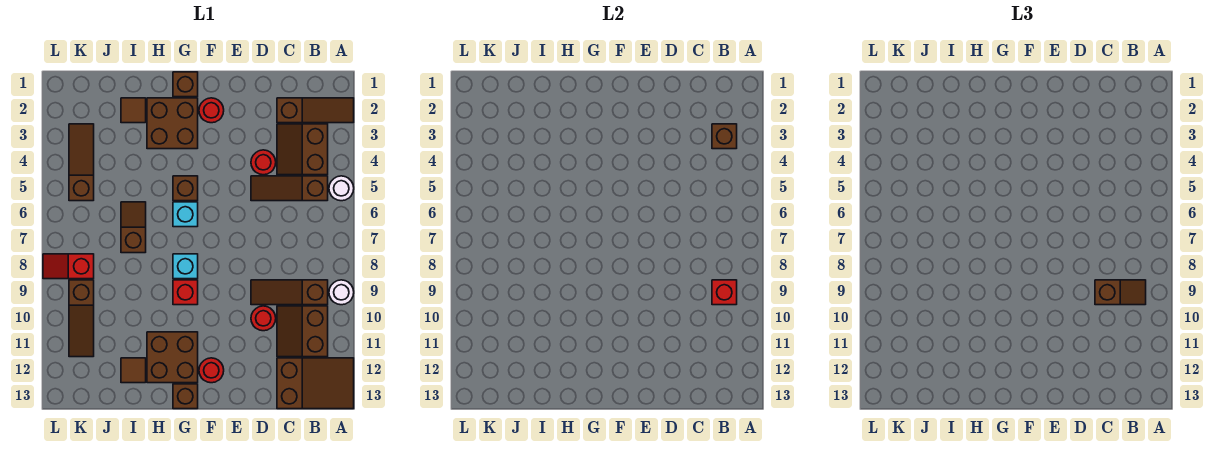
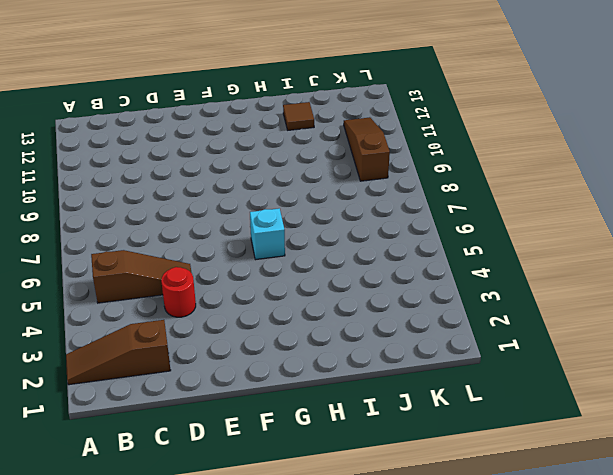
none -> white round brick A5 level 1
none -> white round brick A9 level 1
none -> brown slope A12:C13 level 1 top C

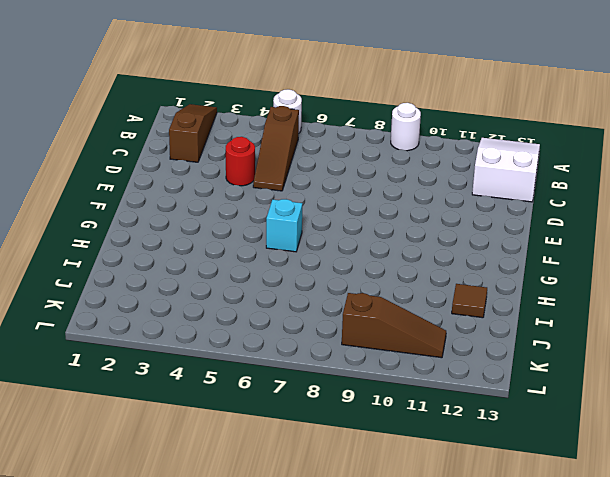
white slope A12:C13 level 1 top C -> brown slope A12:C13 level 1 top C
none -> brown slope B3:C4 level 1 top B
none -> brown slope B9:D9 level 1 top B
none -> brown slope B10:C11 level 1 top B

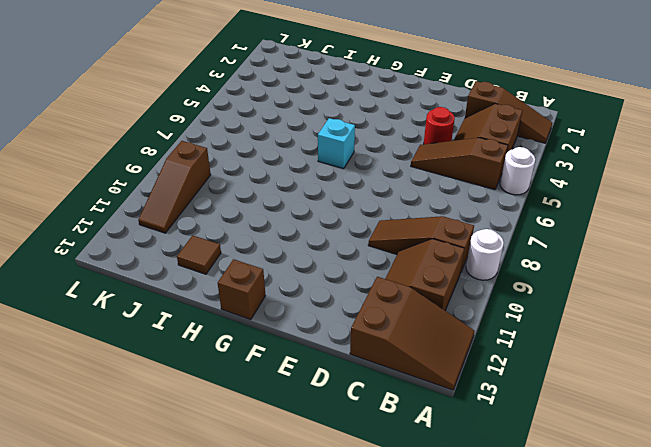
none -> red round brick D10 level 1
none -> red round brick F2 level 1
none -> red round brick F12 level 1

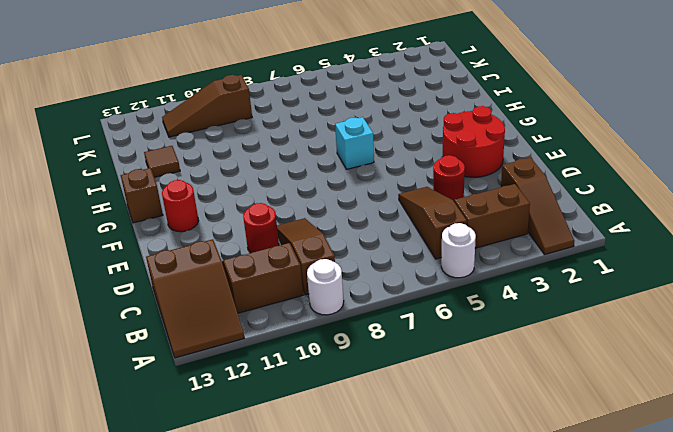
red round brick E2:F3 level 1 -> red round brick F2 level 1
none -> brown brick G1 level 1
none -> brown brick G2:H3 level 1
none -> brown brick G5 level 1

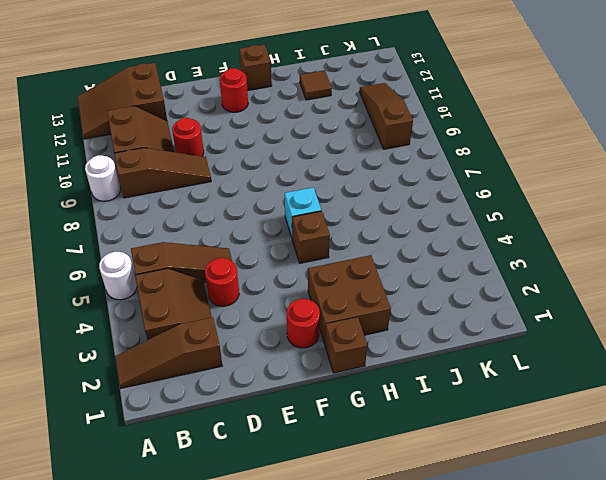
none -> cyan brick G8 level 1
none -> red brick G9 level 1
none -> brown brick G11:H12 level 1

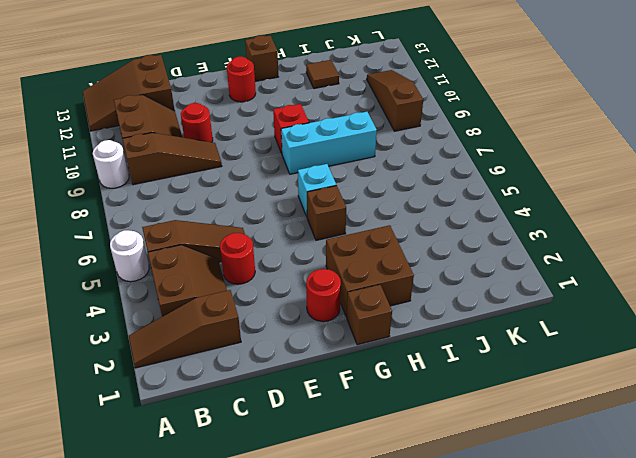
cyan brick G8:I8 level 1 -> cyan brick G8 level 1
none -> brown brick G11:H12 level 1
none -> brown tile I2 level 1
none -> brown slope I6:I7 level 1 top 7

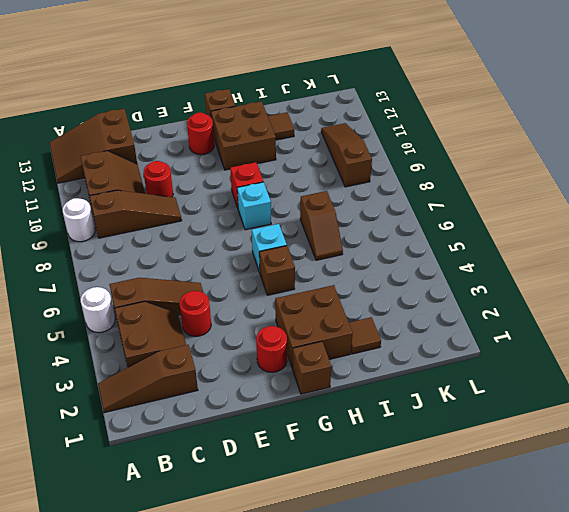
none -> brown slope K3:K5 level 1 top 5
none -> red slope K8:L8 level 1 top K
none -> brown brick B3 level 2

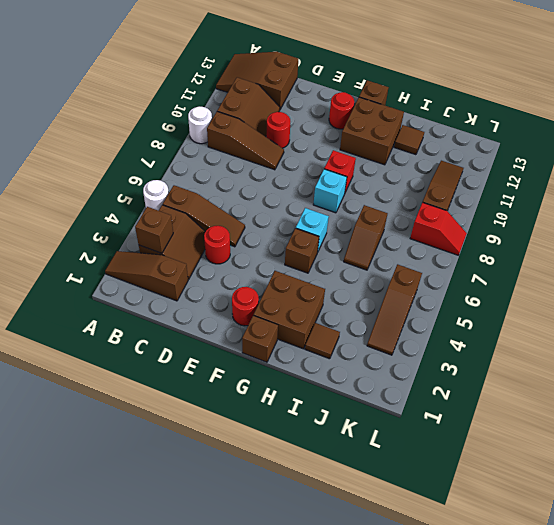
none -> red brick B9 level 2
none -> brown slope B9:C9 level 3 top C

